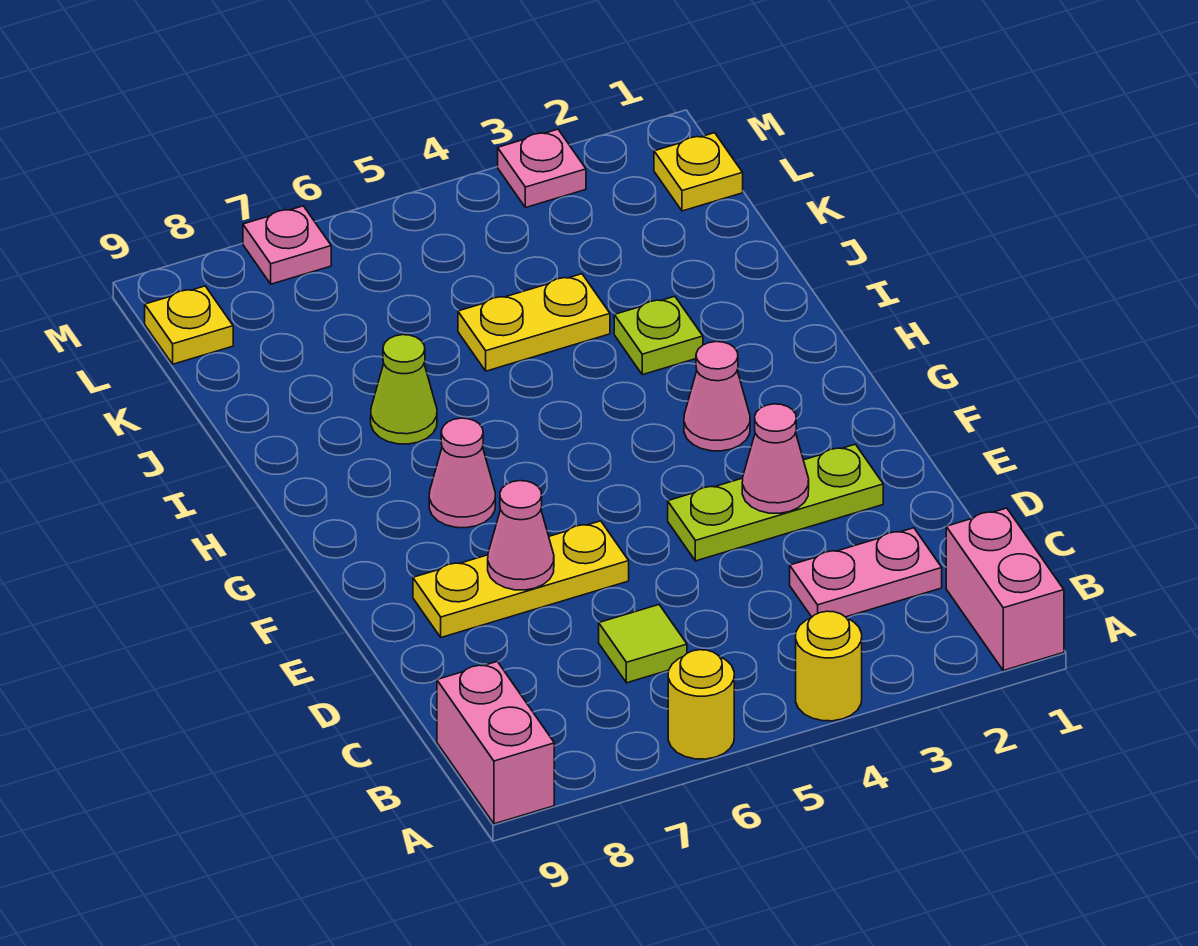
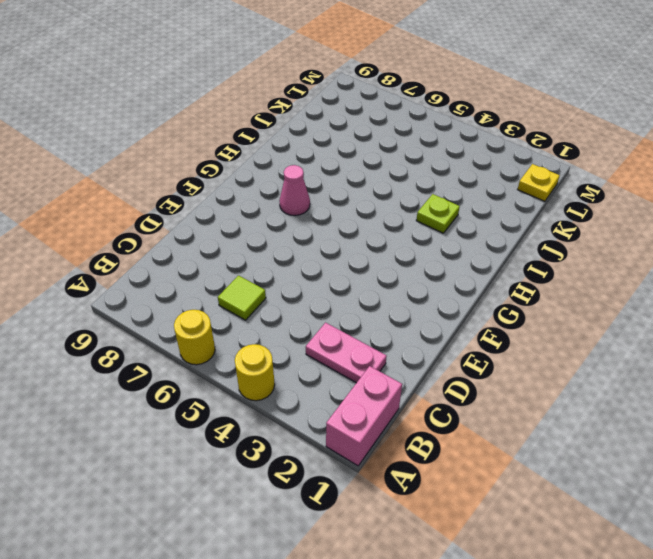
none -> pink brick A9:B9 level 1
none -> lime plate E2:E4 level 1
none -> yellow plate E6:E8 level 1

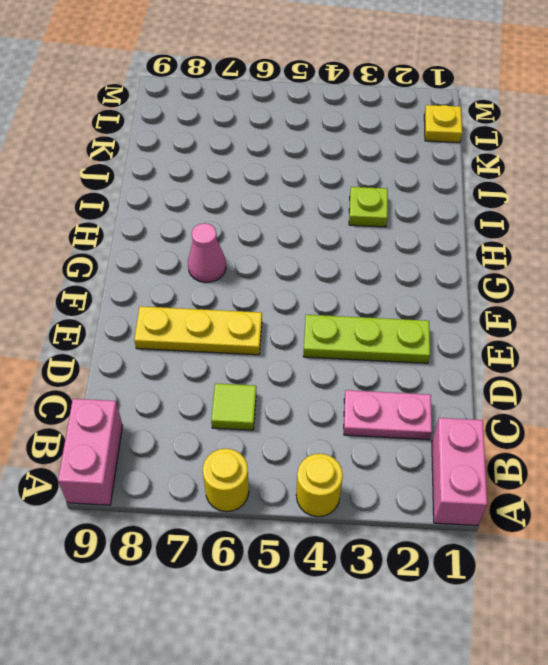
none -> pink cone G3 level 1
none -> lime cone I7 level 1
none -> yellow plate J4:J5 level 1

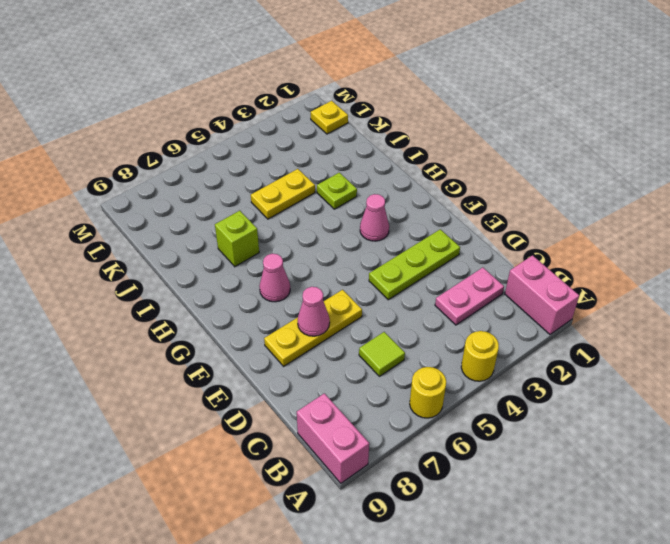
lime brick I7 level 1 -> lime cone I7 level 1
none -> yellow plate L9 level 1
none -> pink plate M3 level 1
none -> pink plate M7 level 1

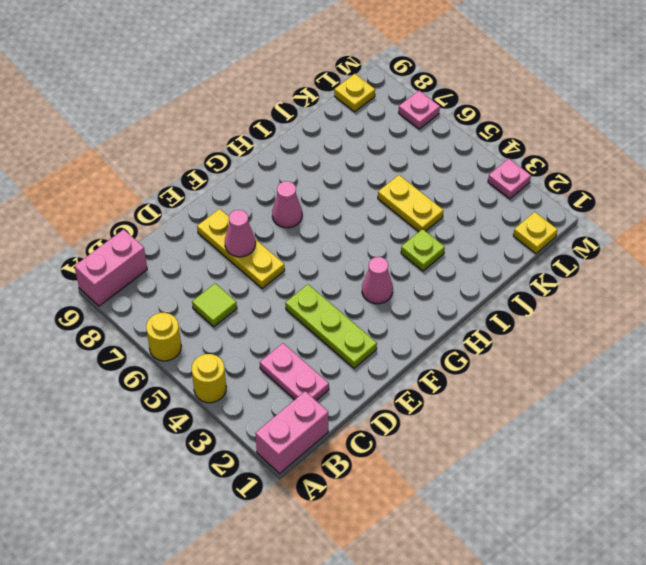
none -> lime cone I7 level 1
none -> pink cone E3 level 2

